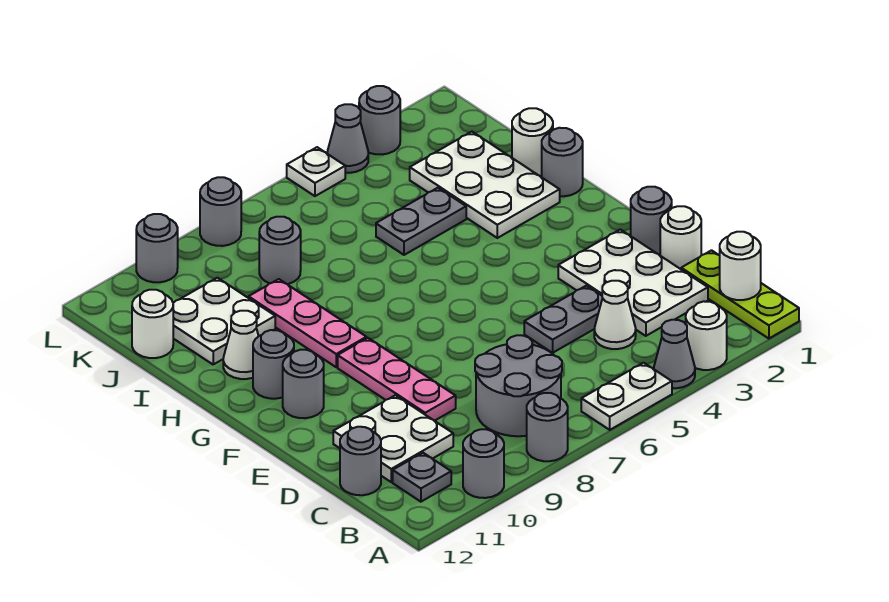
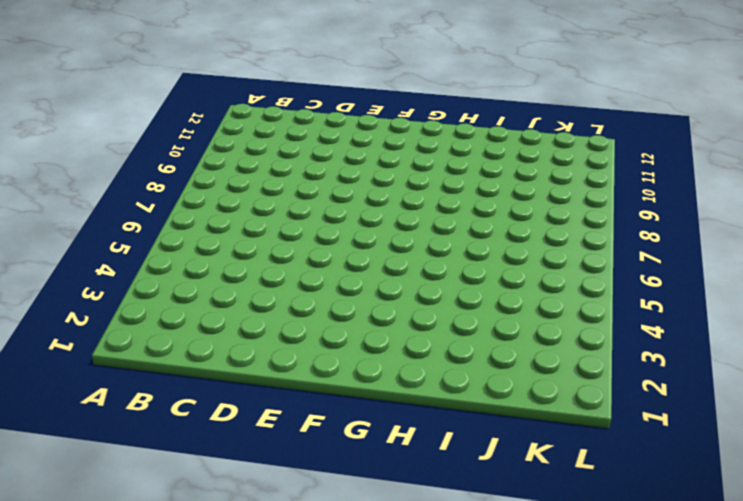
none -> lime plate A1:C1 level 1
none -> white round brick A3 level 1
none -> grey cone A4 level 1
none -> white plate A5:A6 level 1

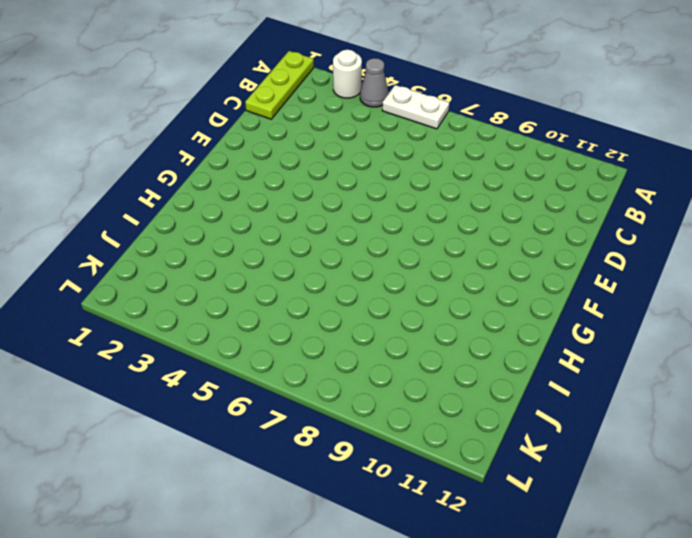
none -> grey round brick A8 level 1
none -> grey round brick A10 level 1
none -> grey round brick B7:C8 level 1
none -> grey plate B11 level 1

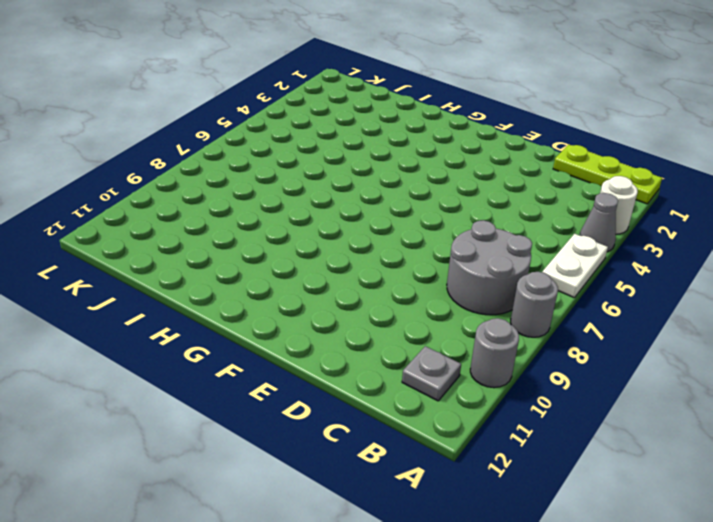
none -> white plate C2:E3 level 1
none -> white cone C4 level 1
none -> white plate C10:D11 level 1
none -> grey round brick C12 level 1

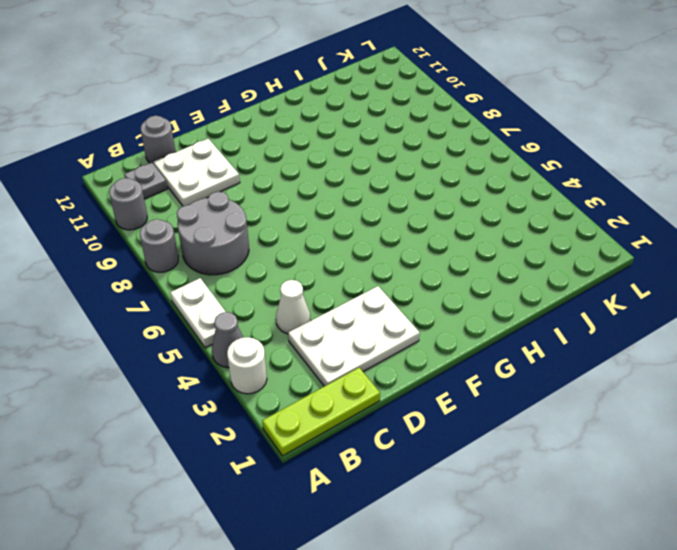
none -> white round brick D1 level 1
none -> grey plate D4:D5 level 1
none -> pink plate D9:F9 level 1
none -> grey round brick E1 level 1

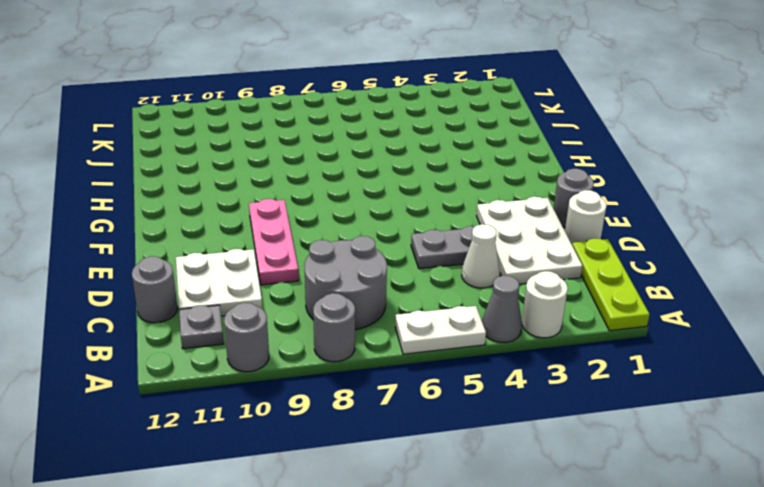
none -> grey round brick F11 level 1
none -> pink plate G9:I9 level 1
none -> grey round brick G11 level 1
none -> grey round brick H1 level 1

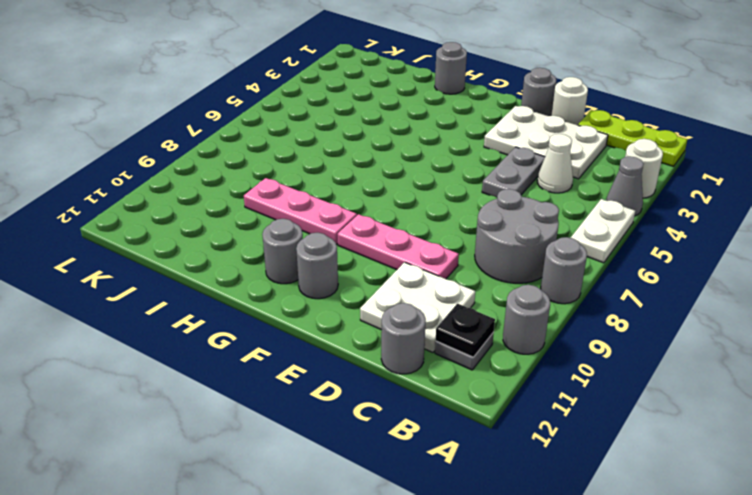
black plate B11 level 2 -> none
none -> white plate H2:J3 level 1
none -> white cone H11 level 1
none -> white round brick I1 level 1
none -> grey plate I4:I5 level 1

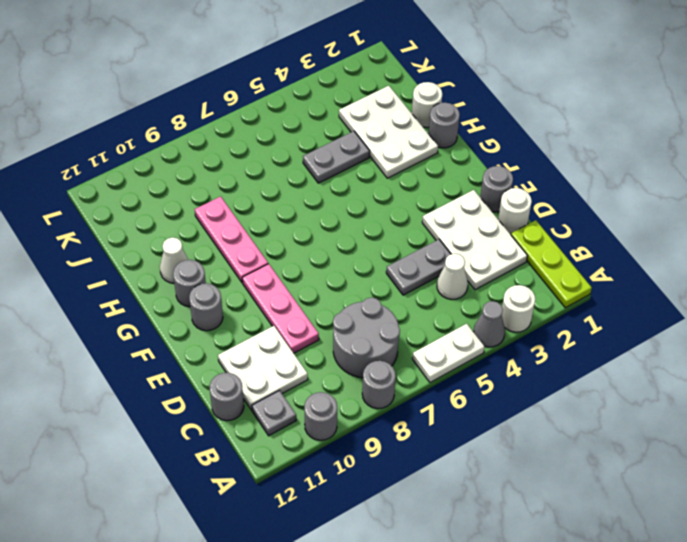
none -> white plate I10:J11 level 1
none -> grey round brick J8 level 1
none -> white round brick J12 level 1
none -> grey round brick L3 level 1

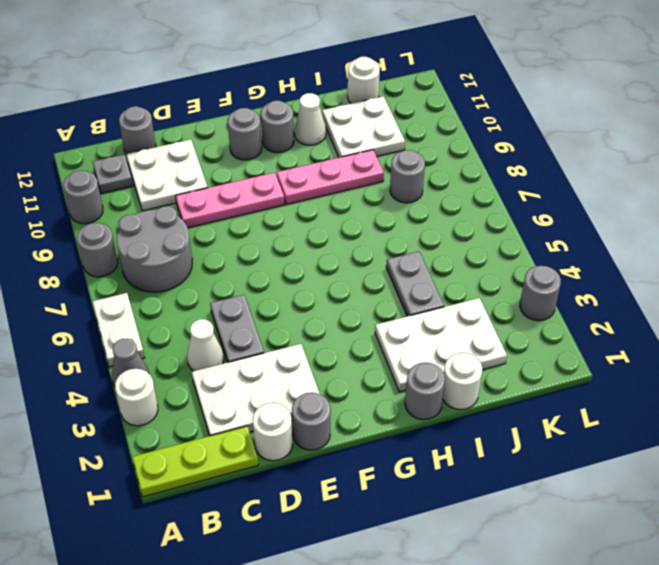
none -> grey cone L4 level 1
none -> white plate L5 level 1
none -> grey round brick L8 level 1
none -> grey round brick L10 level 1

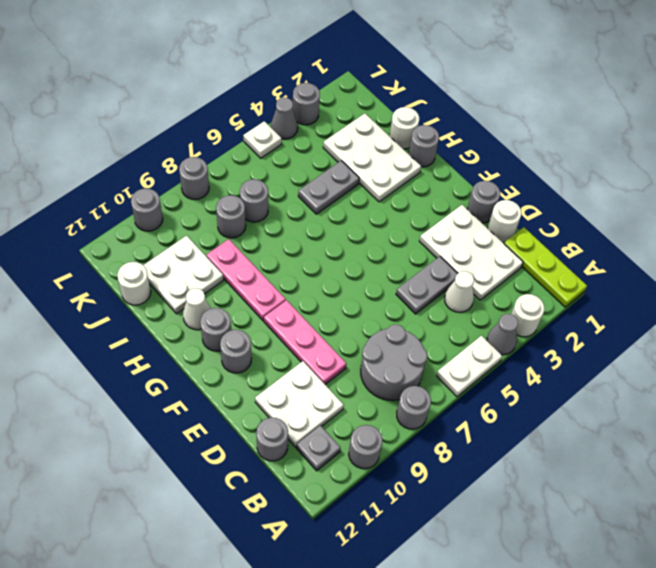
grey round brick J7 level 1 -> none
none -> white round brick B1 level 2

